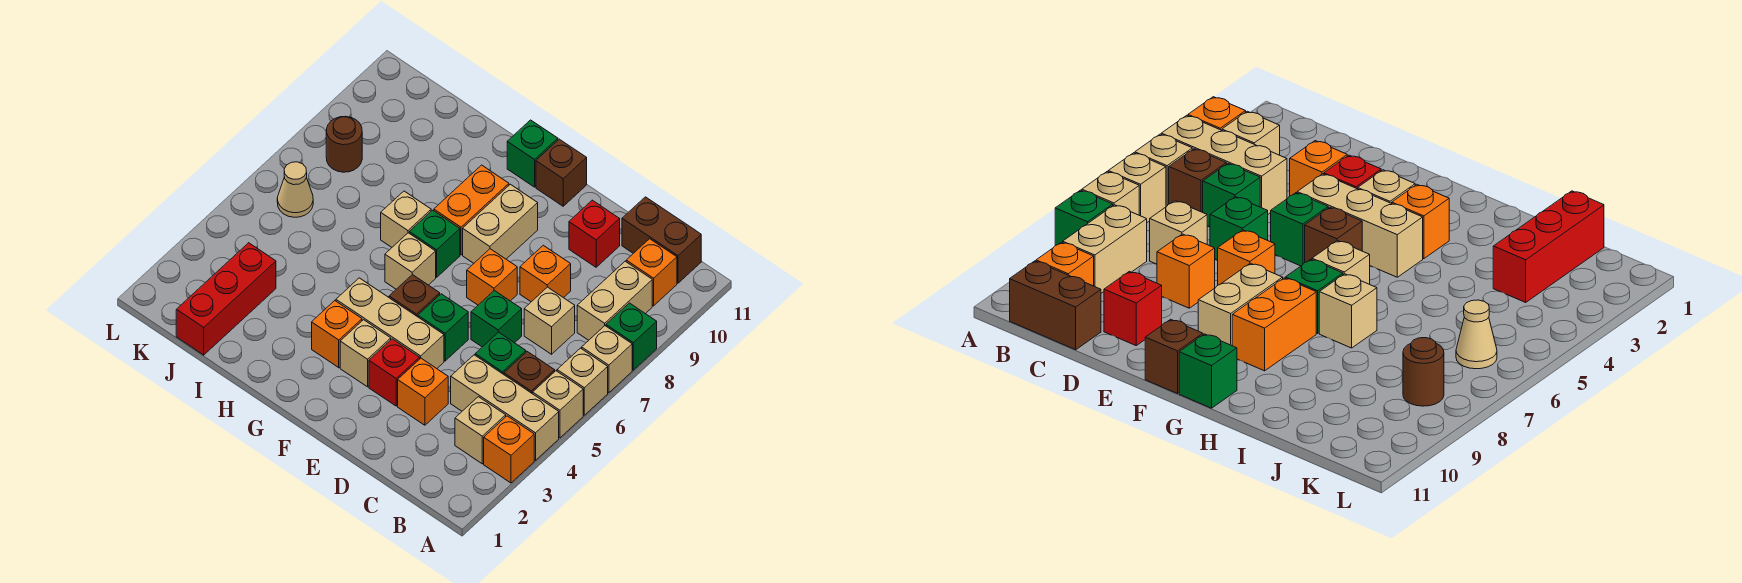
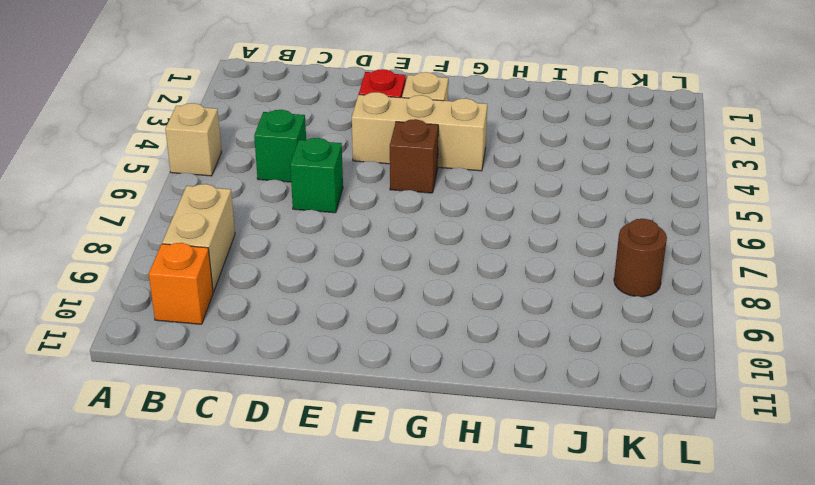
none -> orange brick A3 level 1
none -> tan brick A4:C4 level 1
none -> tan brick A6 level 1
none -> tan brick A7 level 1

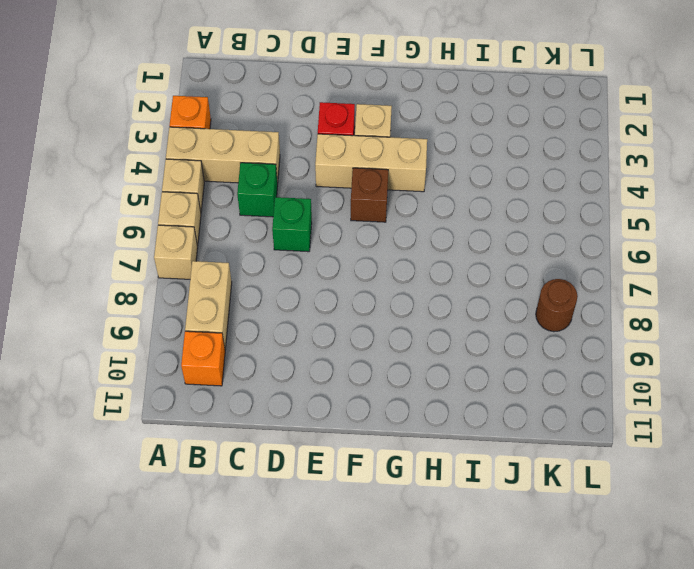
none -> green brick A8 level 1
none -> tan brick B3 level 1
none -> brown brick B5 level 1
none -> brown brick B11:C11 level 1

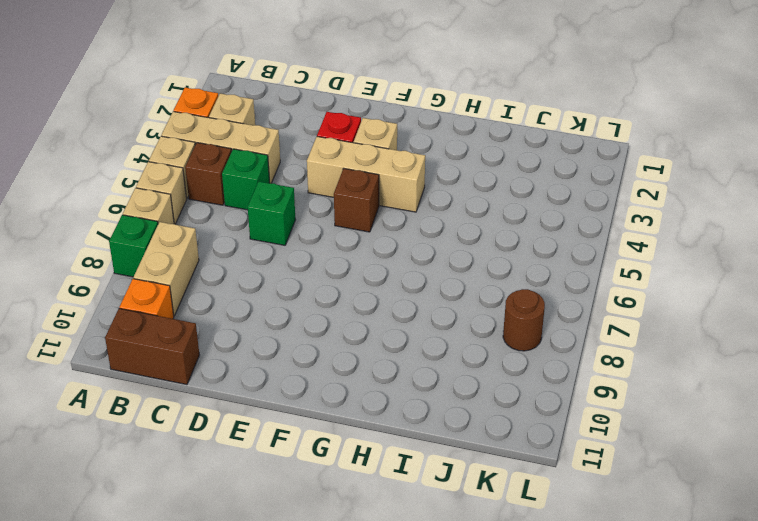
none -> tan brick C7 level 1
none -> orange brick D3 level 1
none -> orange brick D8 level 1
none -> red brick D10 level 1

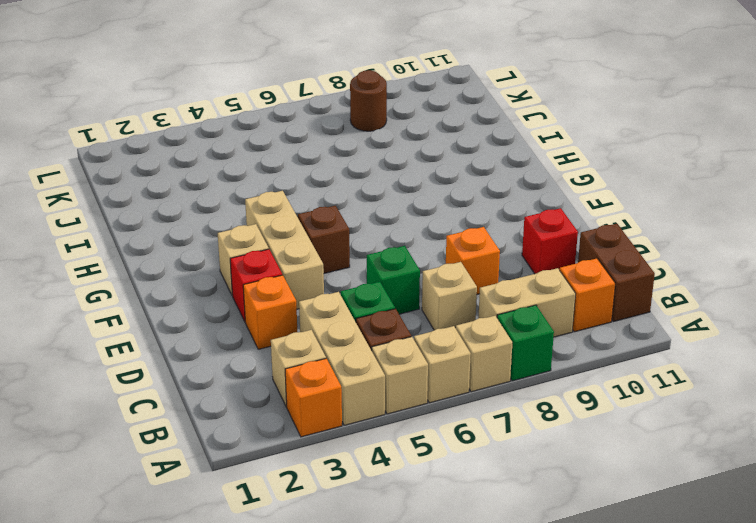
none -> green brick E5 level 1
none -> orange brick E7 level 1
none -> tan brick F8:F9 level 1
none -> brown brick F11 level 1

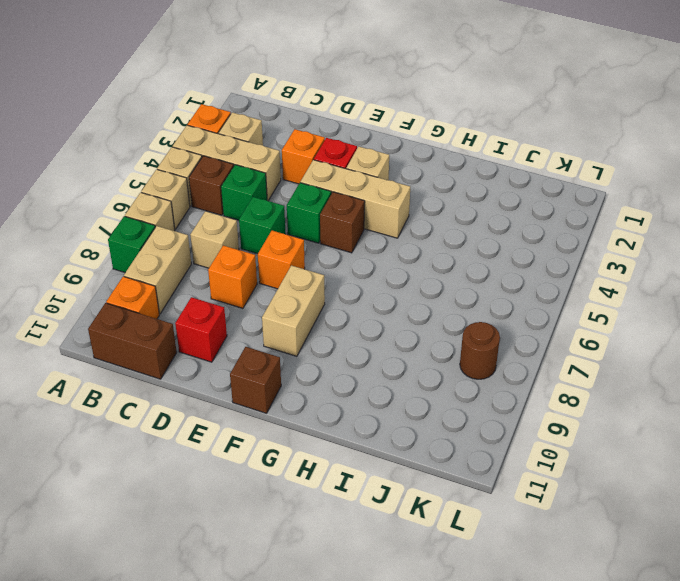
none -> orange brick G3 level 1
none -> tan brick G6 level 1
none -> green brick G7 level 1
none -> orange brick G8:G9 level 1

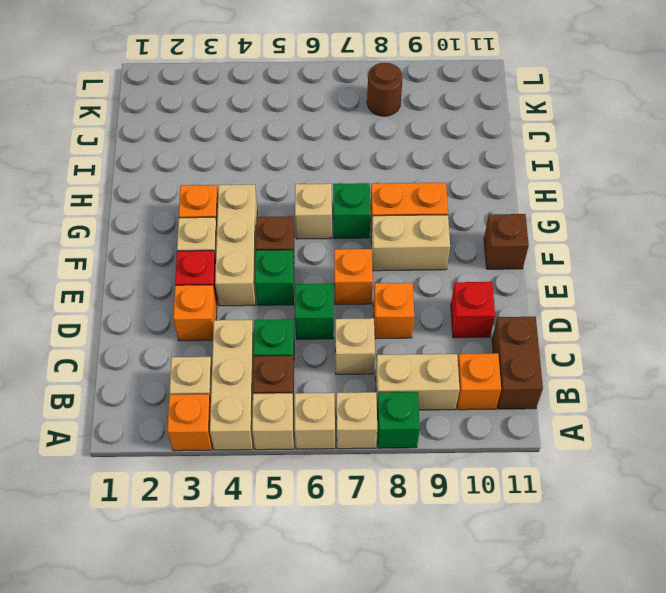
none -> green brick G11 level 1
none -> tan brick H7 level 1
none -> red brick J1:J3 level 1
none -> tan cone K6 level 1

